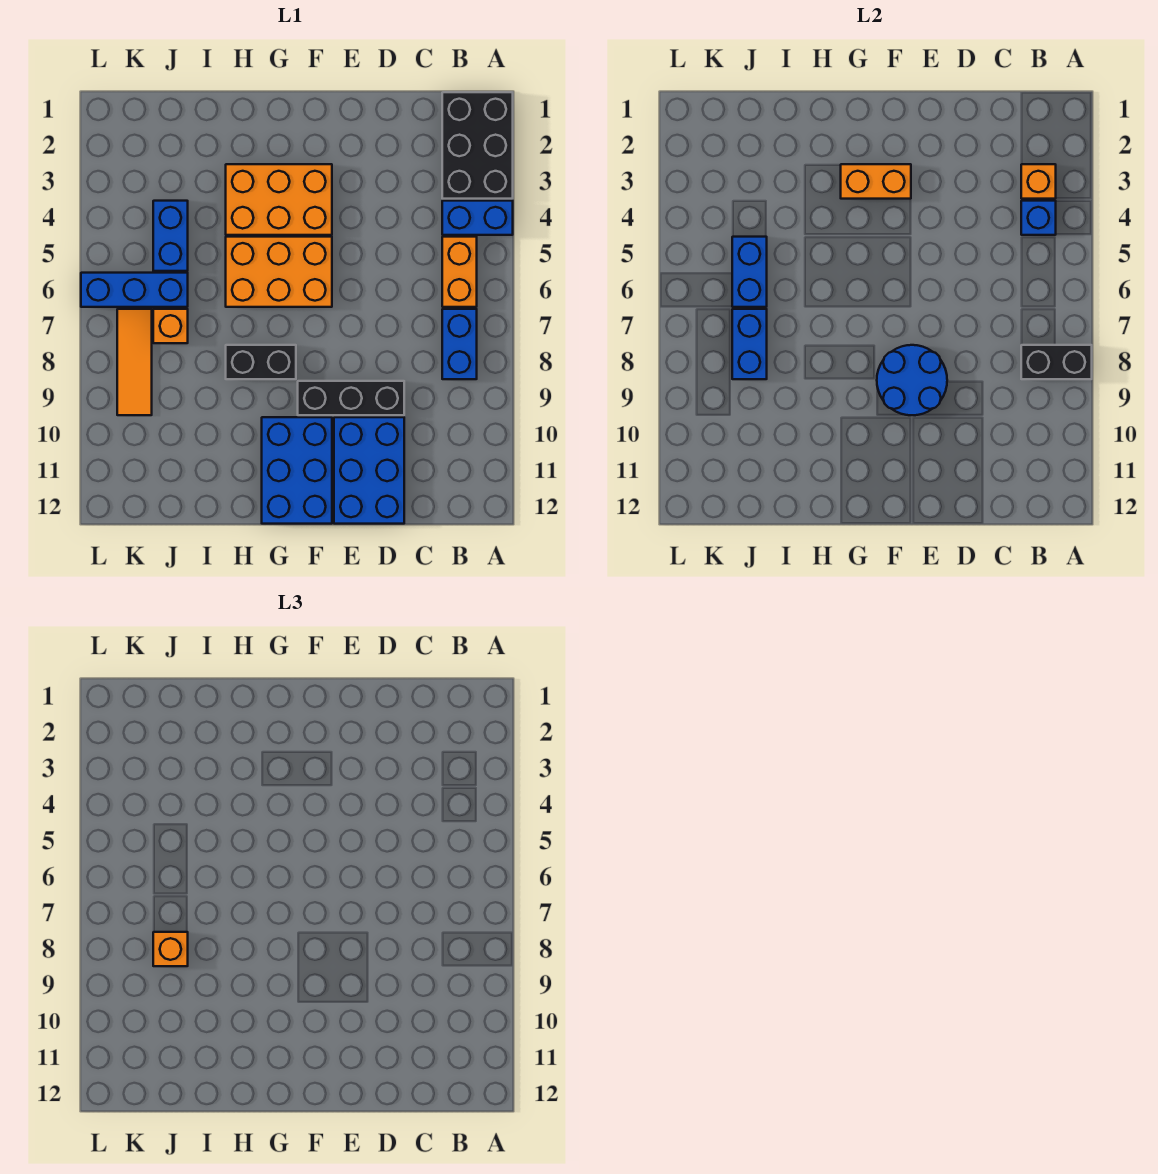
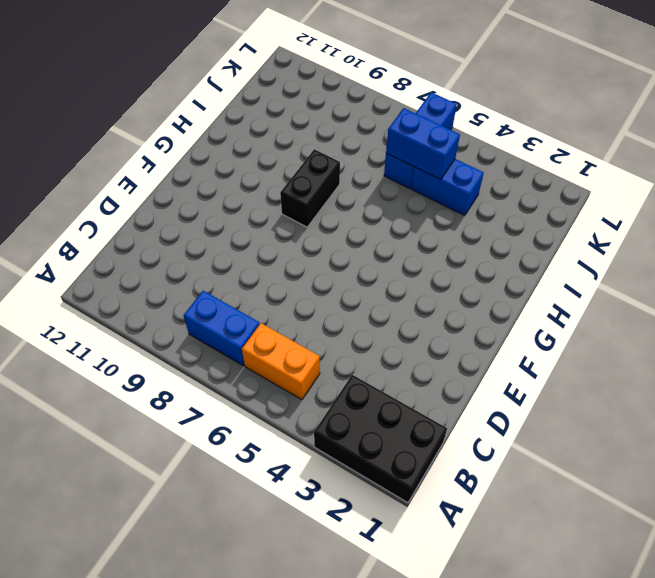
none -> blue brick A4:B4 level 1
none -> black brick D9:F9 level 1
none -> blue brick D10:E12 level 1

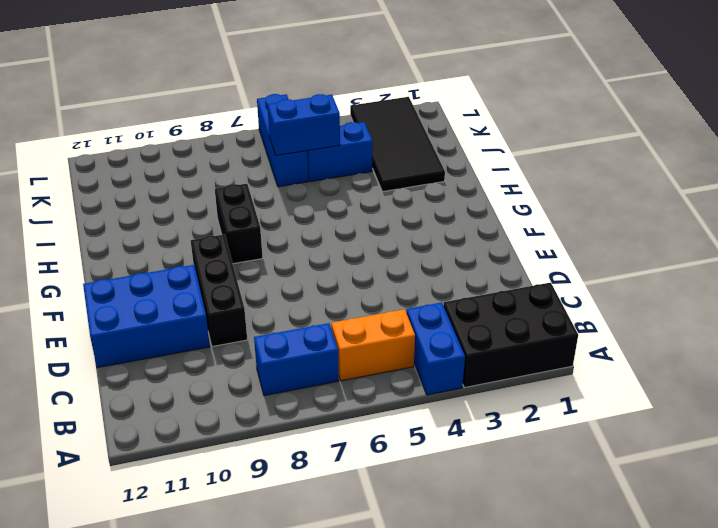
black tile I2:L3 level 1 -> none
none -> orange brick F3:H4 level 1
none -> orange brick F5:H6 level 1
none -> blue brick F10:G12 level 1

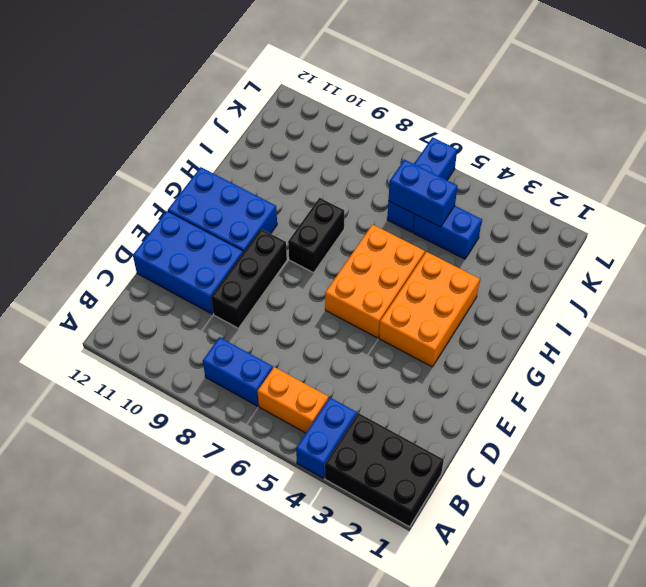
none -> orange brick J7 level 1
none -> orange tile K7:K9 level 1
none -> black brick A8:B8 level 2

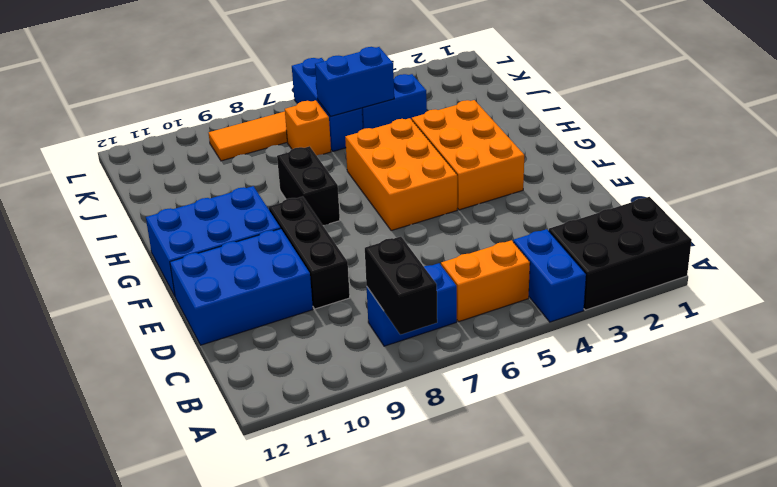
none -> orange brick B3 level 2
none -> blue brick B4 level 2
none -> blue round brick E8:F9 level 2

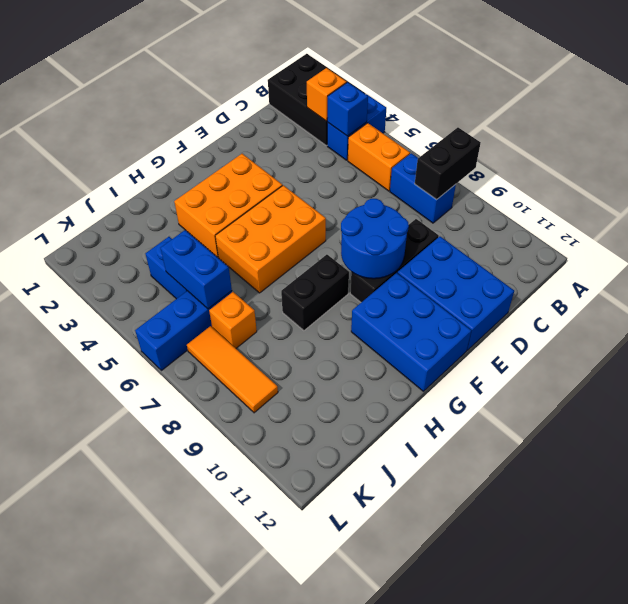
none -> orange brick F3:G3 level 2
none -> blue brick J7:J8 level 2
none -> orange brick J8 level 3

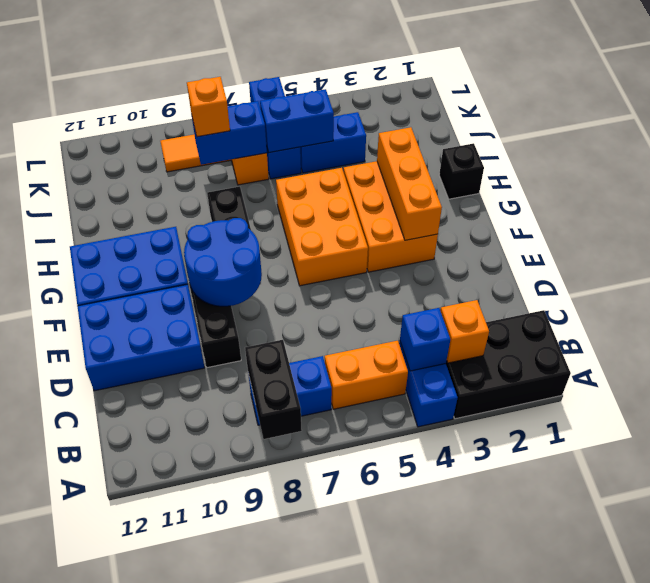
orange brick F3:H3 level 2 -> orange brick F3:G3 level 2
black brick H1 level 1 -> none

